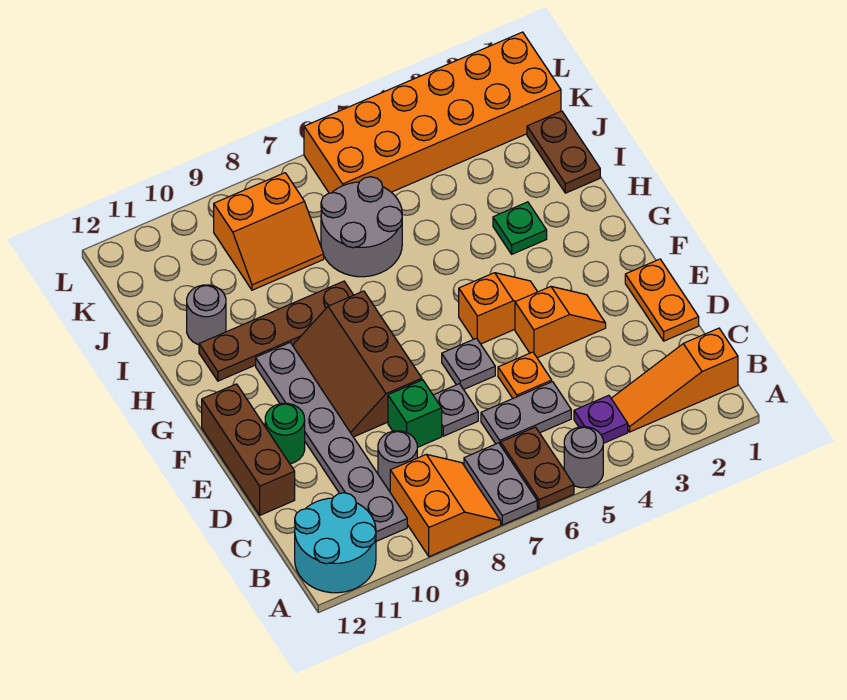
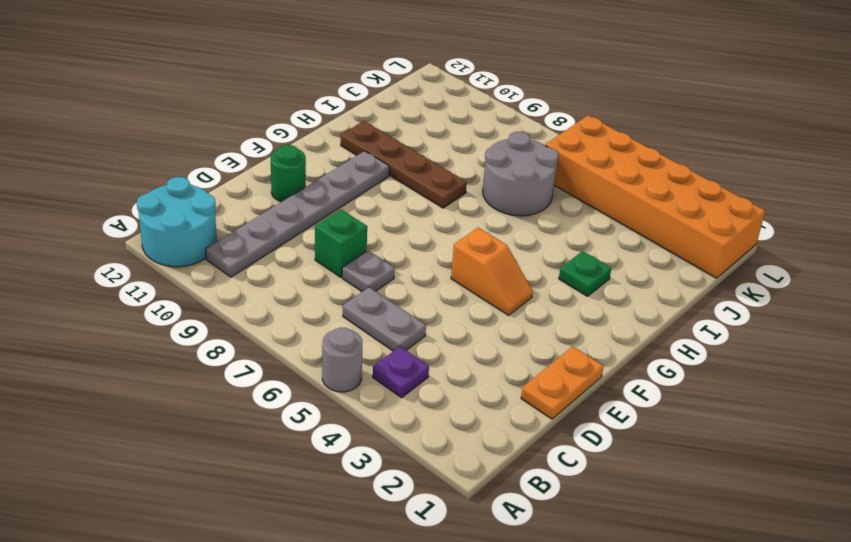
none -> brown plate A6:B6 level 1
none -> grey plate A7:B7 level 1
none -> orange slope A8:B9 level 1 top 9

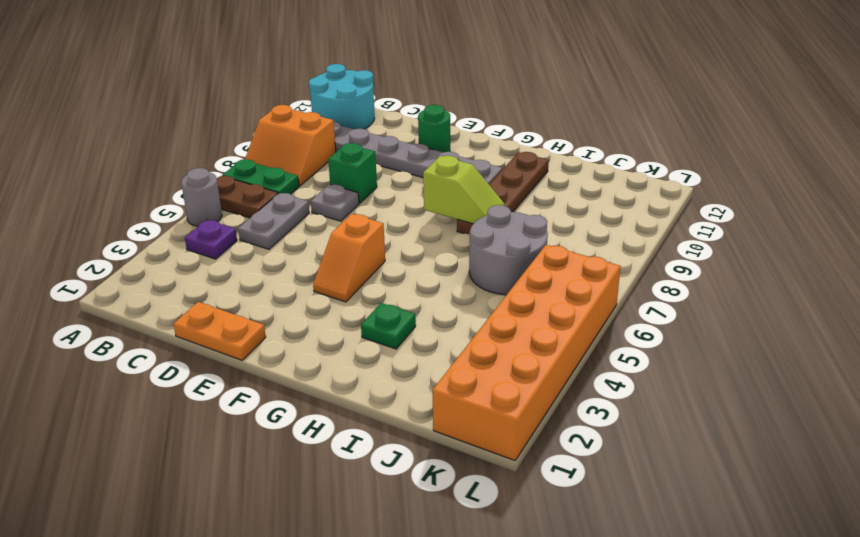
green plate A7:B7 level 1 -> grey plate A7:B7 level 1
lime slope G8:H8 level 2 top G -> none
none -> orange slope B1:B3 level 1 top 1
none -> grey round brick C9 level 1
none -> orange plate D5 level 1

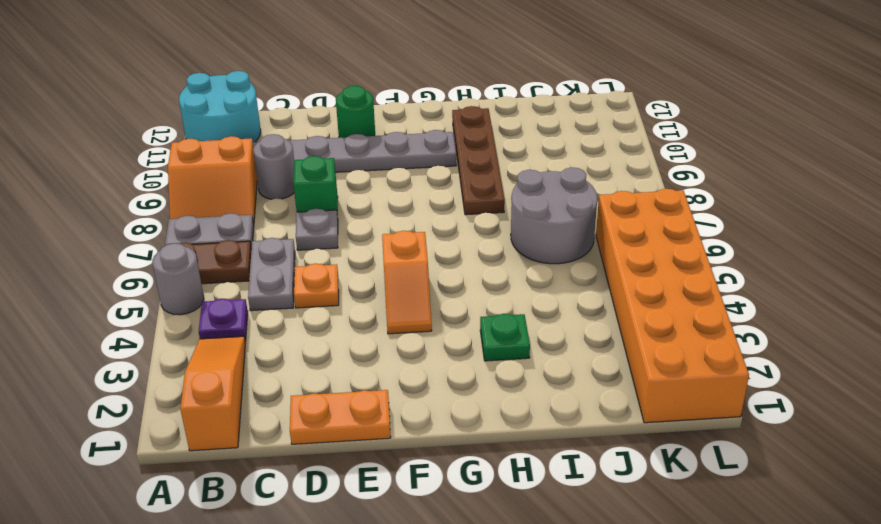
none -> brown brick D12:F12 level 1
none -> orange slope E3:E4 level 1 top 4
none -> grey plate E6 level 1

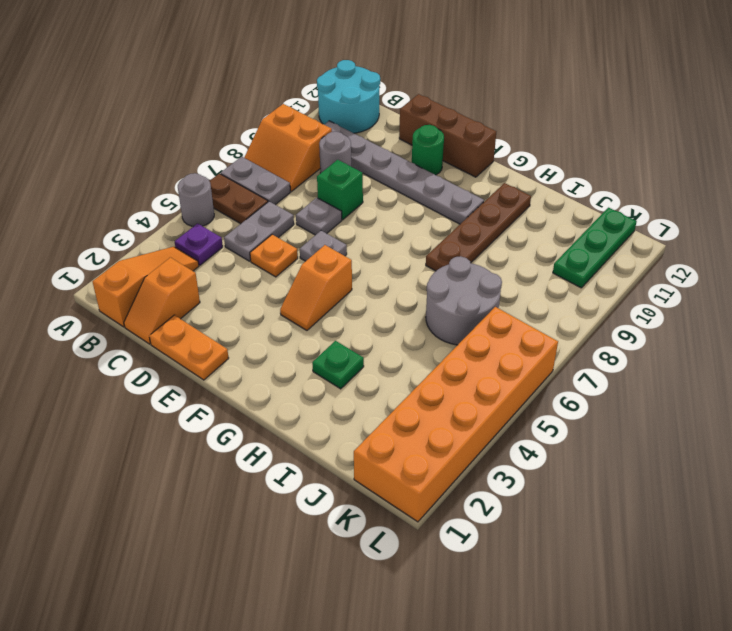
orange slope C1:C2 level 1 top 2 -> orange slope E3:E4 level 1 top 4
green plate K10:K12 level 1 -> none
none -> brown slope E8:G9 level 1 top 8
none -> brown plate I1:J1 level 1
none -> grey round brick I11 level 1

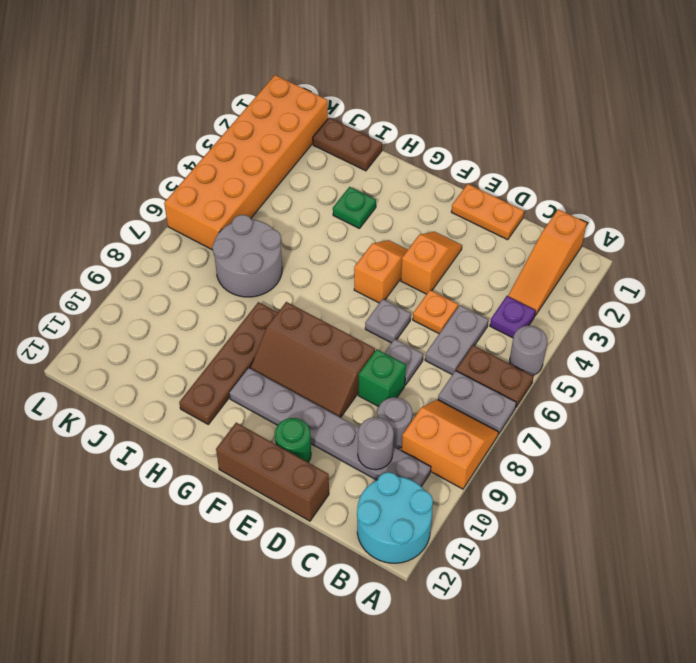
grey round brick C10 level 2 -> grey round brick I11 level 1
none -> orange slope J8:K9 level 1 top K

